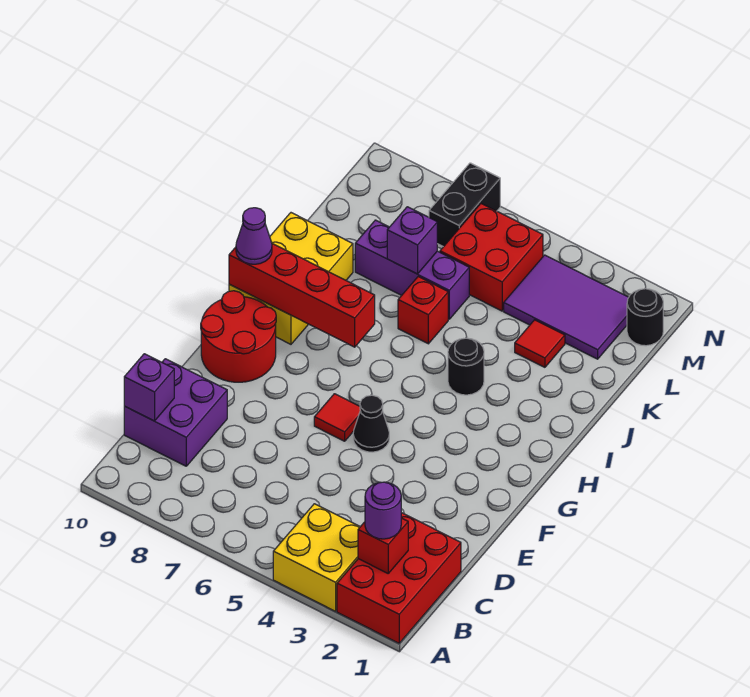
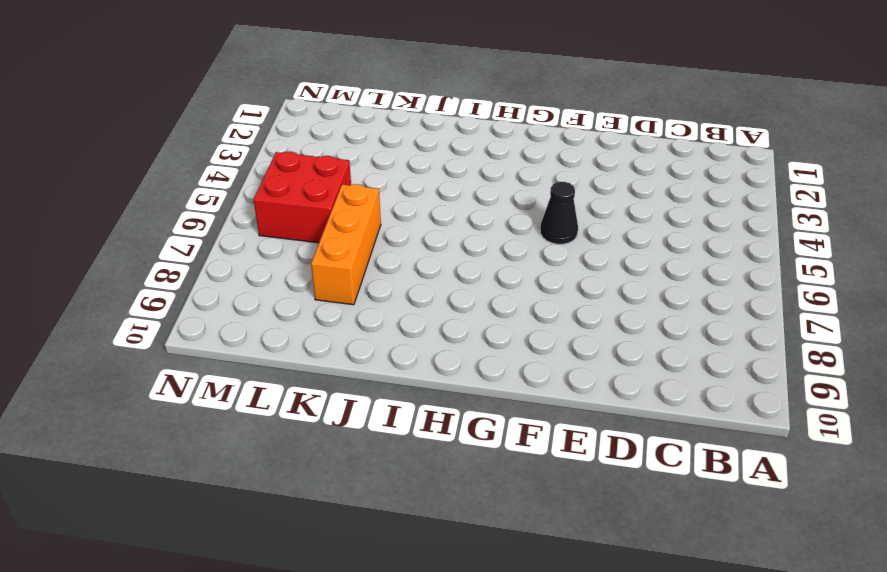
orange brick K6:K8 level 1 -> purple brick K6:K8 level 1
none -> red brick A1:C2 level 1
none -> yellow brick A3:B4 level 1
none -> purple brick C9:D10 level 1

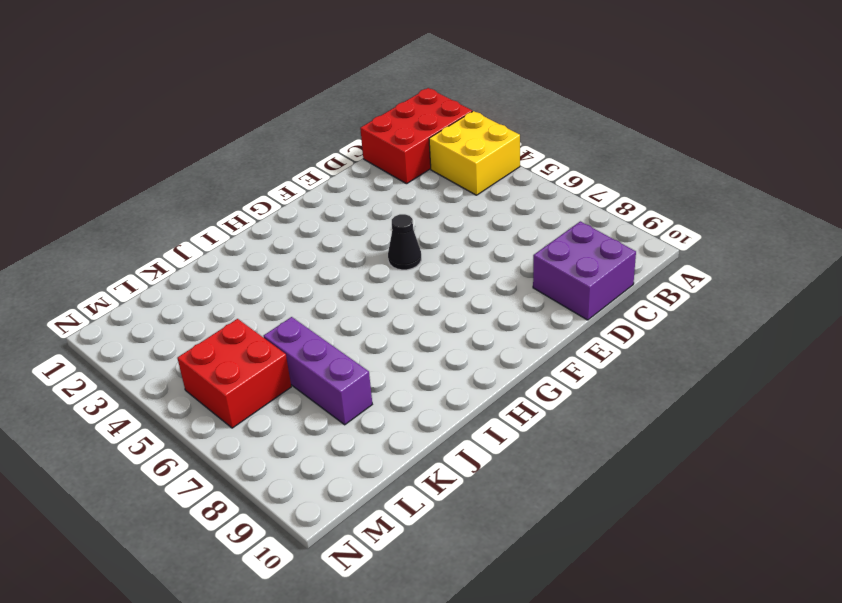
none -> red tile F6 level 1
none -> red round brick F9:G10 level 1
none -> yellow brick H9:J10 level 1

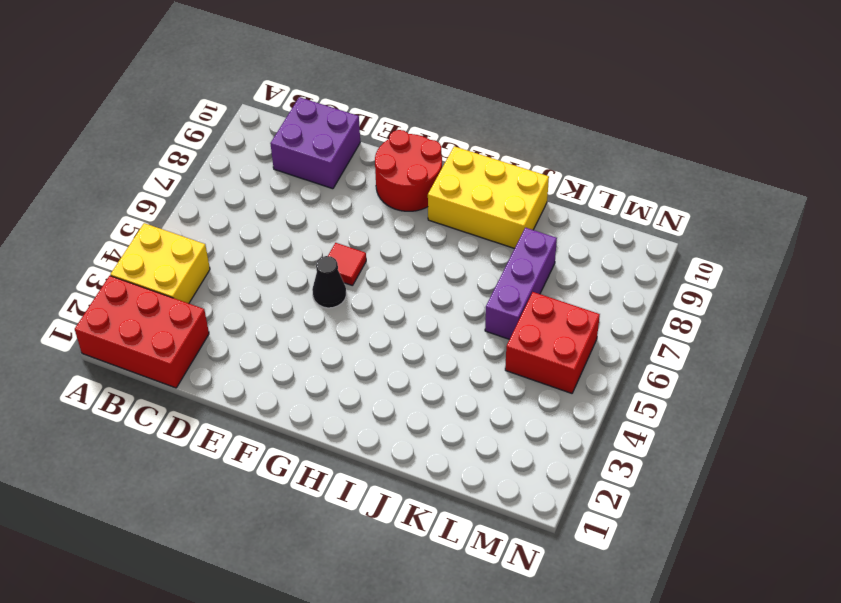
none -> black round brick I4 level 1
none -> red brick J6 level 1
none -> red tile K3 level 1

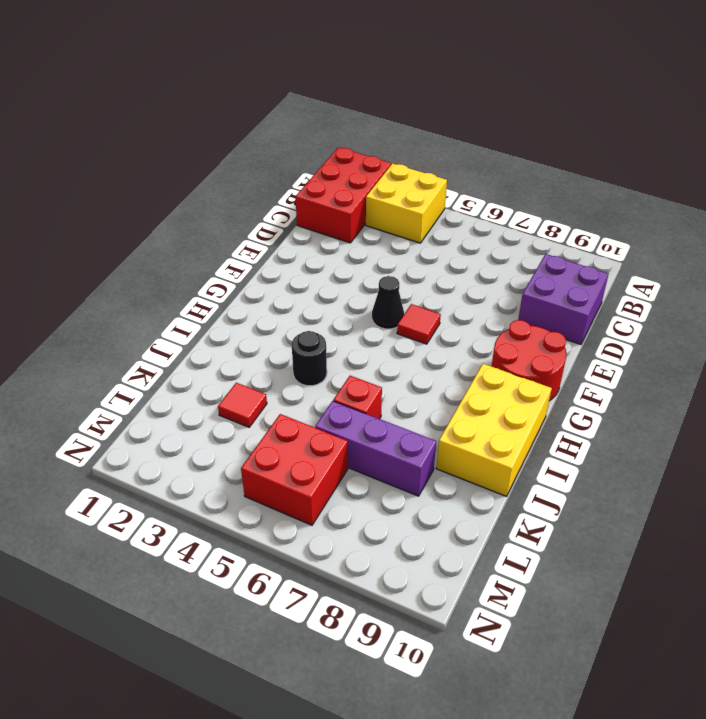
none -> purple tile L2:M4 level 1
none -> black round brick M1 level 1
none -> black brick M7:N7 level 1

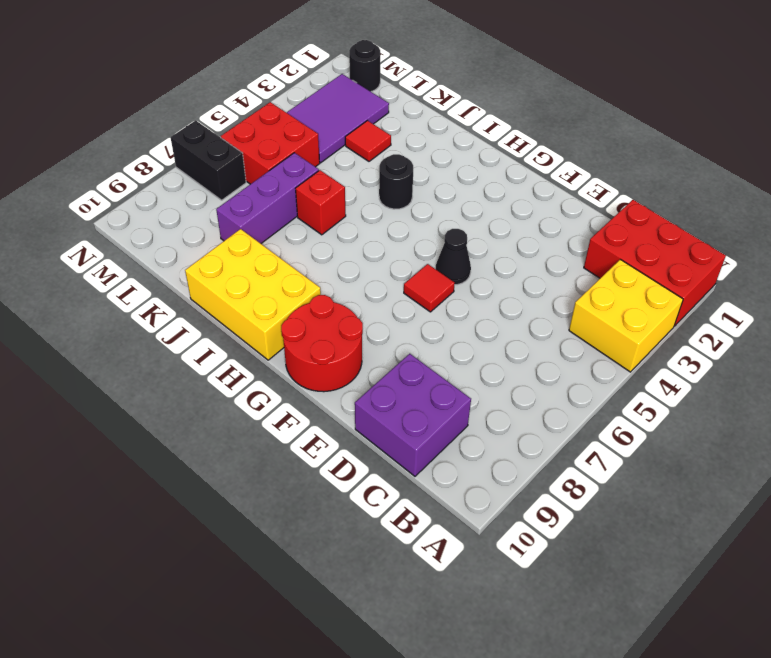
none -> red brick B2 level 2
none -> purple brick C10 level 2
none -> red brick H7:H10 level 2

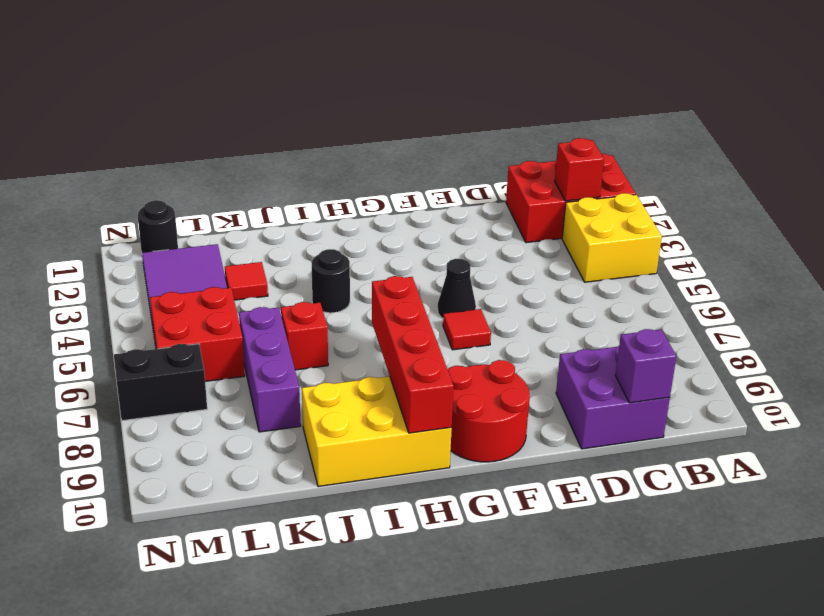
none -> purple brick K7 level 2
none -> purple round brick B2 level 3
none -> purple cone H10 level 3

